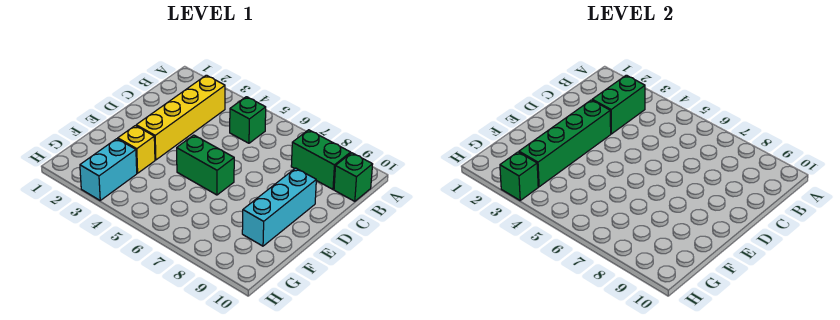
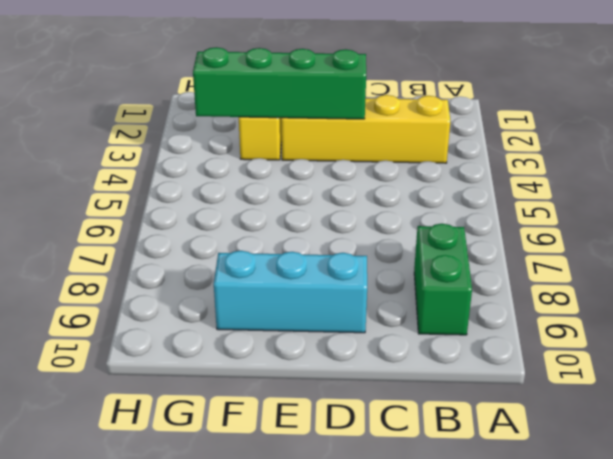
none -> green brick B5 level 1
none -> green brick B10 level 1

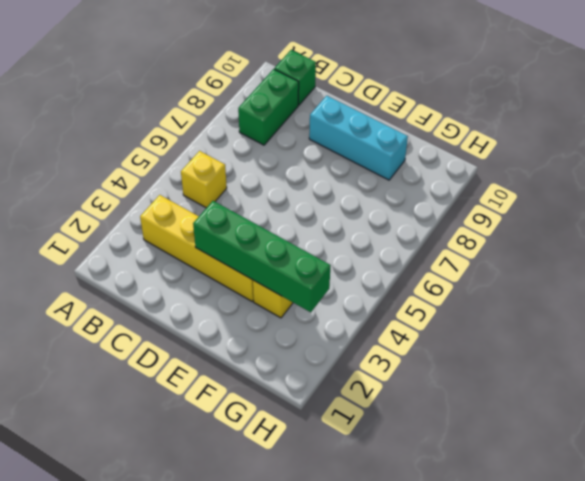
yellow brick B5 level 1 -> green brick B5 level 1
none -> green brick E5:E6 level 1
none -> cyan brick G3:H3 level 1

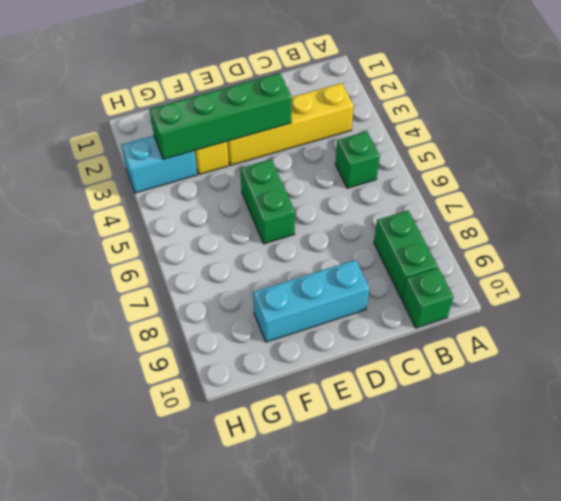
none -> green brick B3:C3 level 2
none -> green brick H3 level 2

